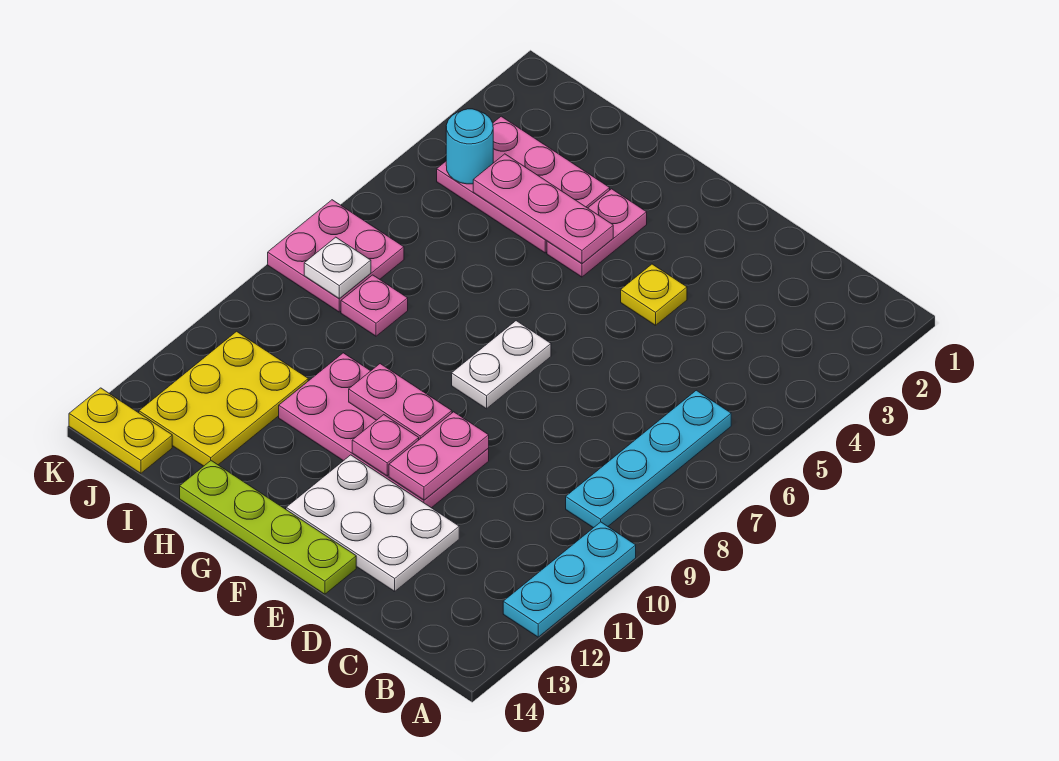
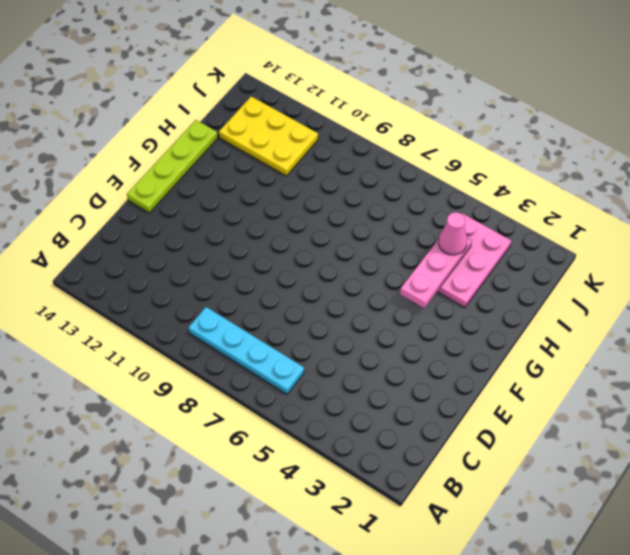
pink cone I4 level 3 -> none
none -> cyan plate A10:A12 level 1
none -> white plate D12:F13 level 1
none -> yellow plate E4 level 1

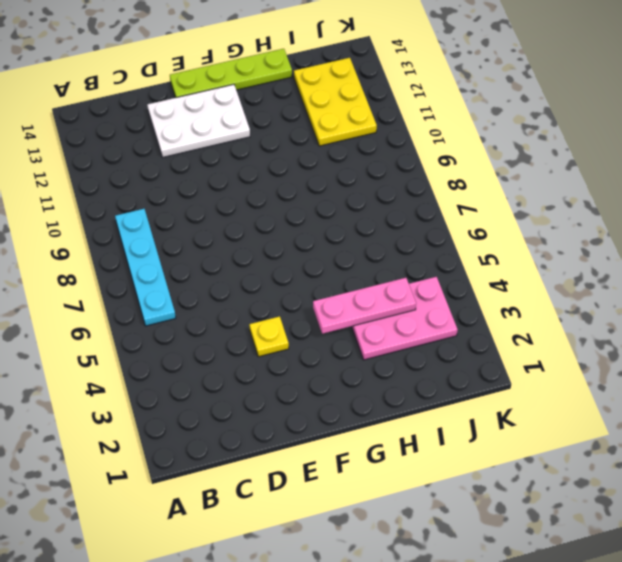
none -> cyan plate A10:A12 level 1
none -> pink plate E10:H11 level 1
none -> white plate F7:F8 level 1

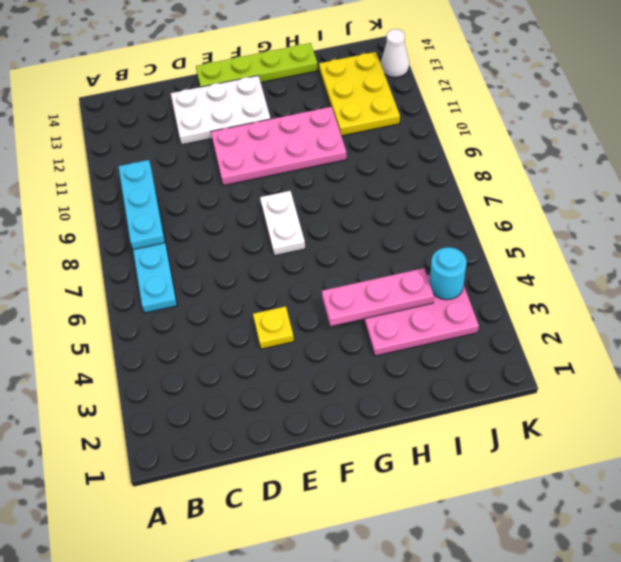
cyan plate B8:B10 level 2 -> cyan plate A10:A12 level 1
white cone K13 level 1 -> none
none -> pink plate G3:G4 level 1
none -> pink plate I8 level 1
none -> pink plate J7:K8 level 1

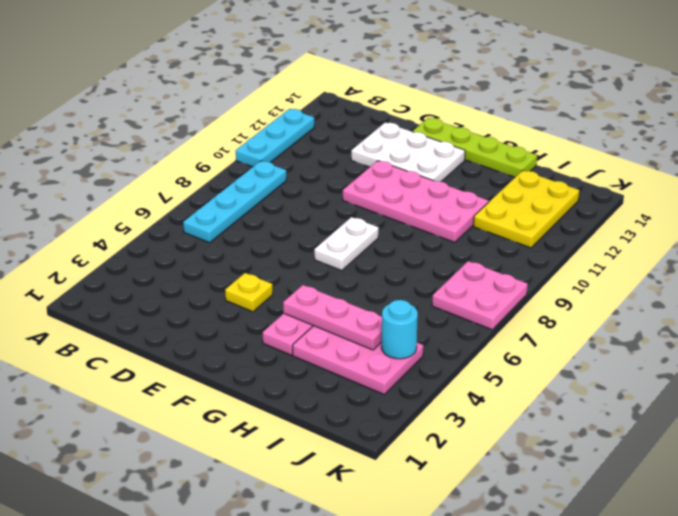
none -> pink plate I8 level 1
none -> yellow plate J14:K14 level 1
none -> pink plate E10:E11 level 2

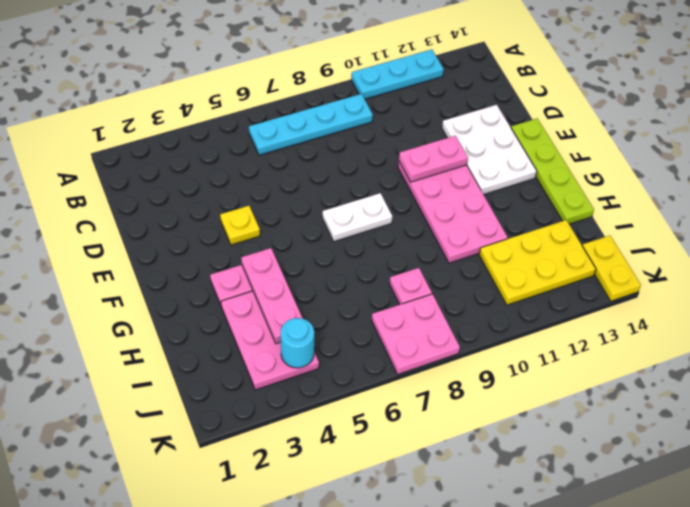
none -> pink plate F10:G10 level 2
none -> pink plate F11 level 2
none -> white plate J8 level 2

